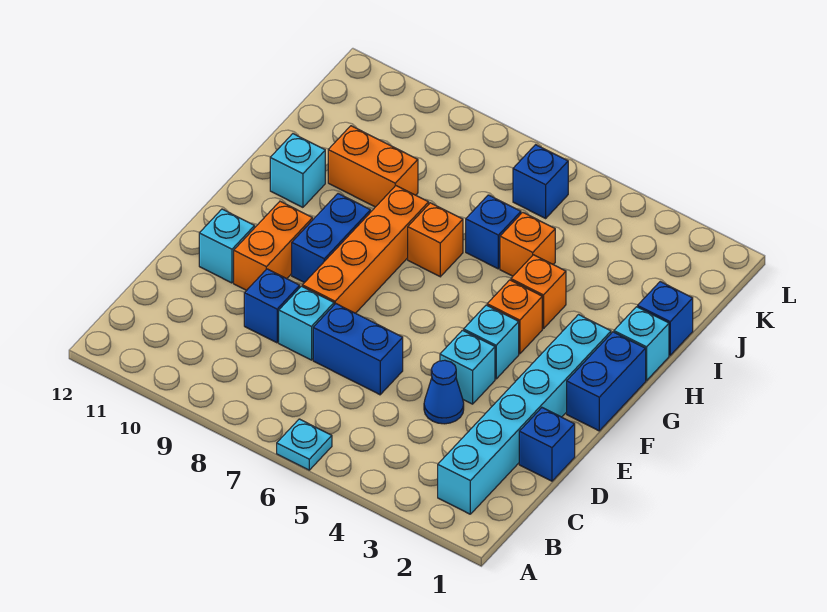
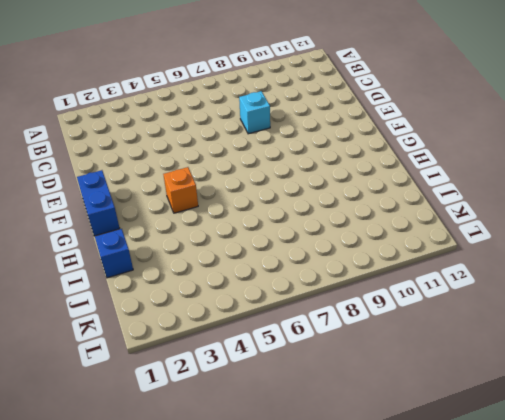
none -> cyan plate A6 level 1
none -> cyan brick B2:G2 level 1
none -> blue brick D1 level 1

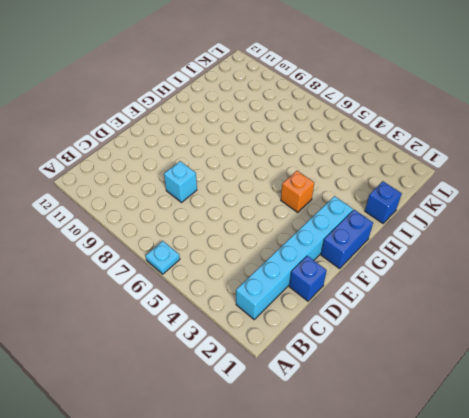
none -> blue cone D4 level 1
none -> blue brick D6:D7 level 1
none -> blue brick D9 level 1

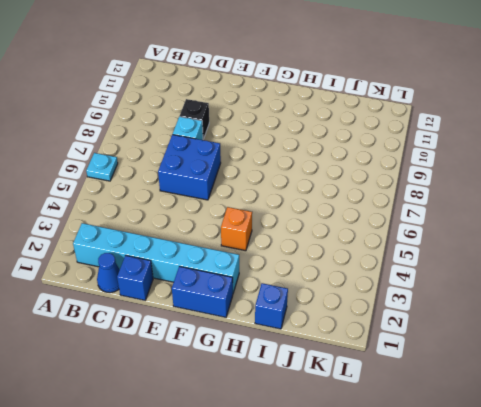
blue cone C1 level 1 -> blue cone D4 level 1
blue brick D6:E7 level 1 -> blue brick D6:D7 level 1
black brick D9 level 1 -> blue brick D9 level 1
none -> cyan brick E4 level 1
none -> orange brick E8:H8 level 1
none -> orange brick E10:F10 level 1

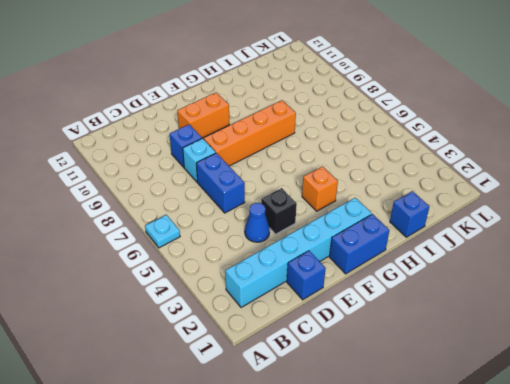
black brick E4 level 1 -> cyan brick E4 level 1
none -> cyan brick E11 level 1
none -> cyan brick F4 level 1
none -> blue brick F9:G9 level 1

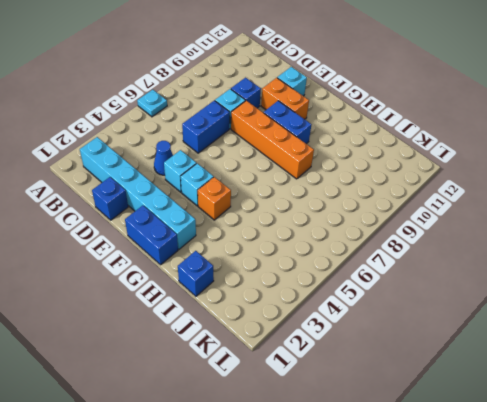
none -> cyan brick H1 level 1
none -> orange brick H4 level 1
none -> orange brick H7 level 1

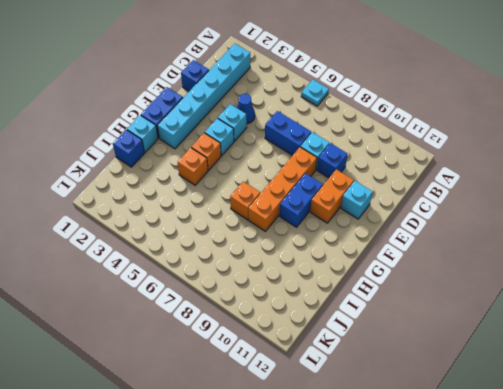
none -> cyan brick H11 level 1
none -> orange brick I5 level 1
none -> blue brick I6 level 1

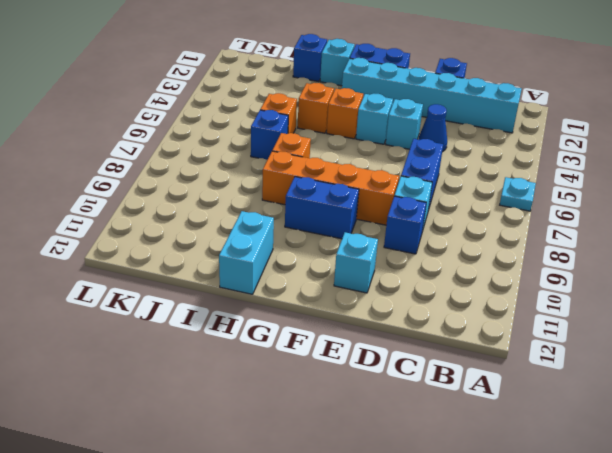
cyan brick H11:H12 level 1 -> cyan brick H11 level 1
none -> orange brick E10:F10 level 1
none -> orange brick I9:I10 level 1
none -> blue brick K6 level 1

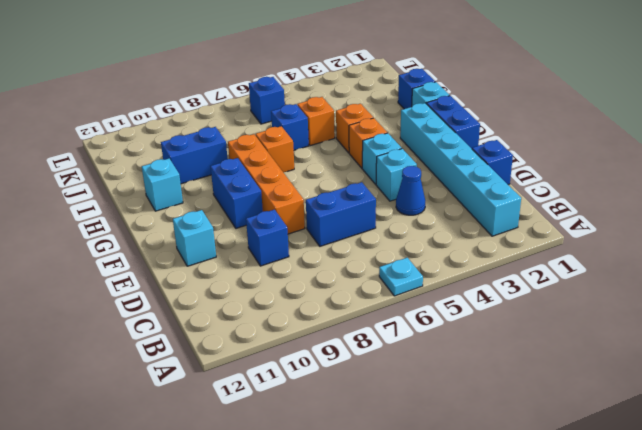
blue brick I9:I10 level 1 -> orange brick I9:I10 level 1
none -> cyan brick D8 level 1
none -> orange brick E10:F10 level 1

